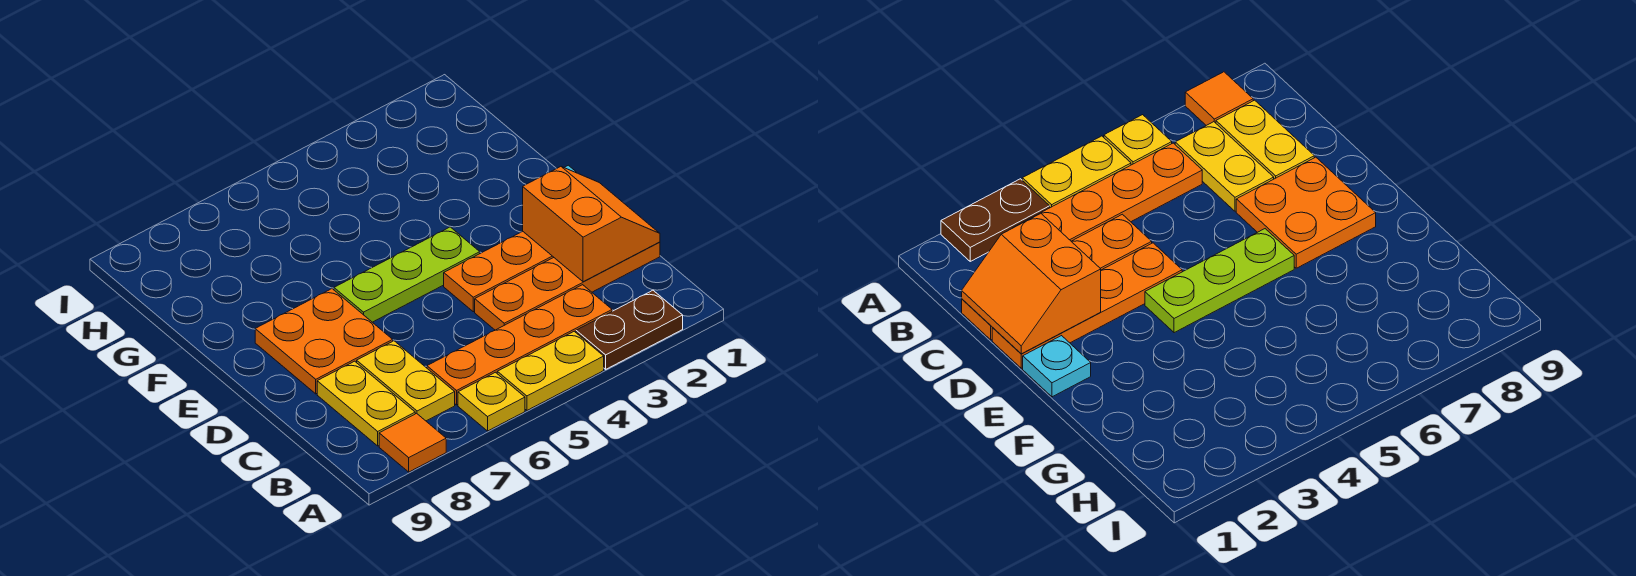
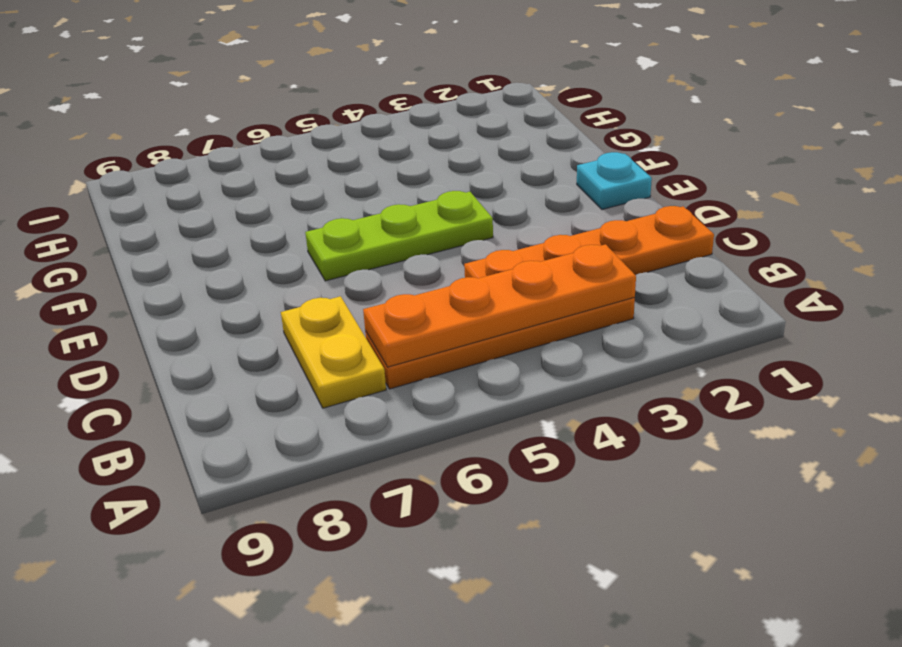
orange plate B3:B6 level 2 -> orange plate D1:D4 level 1
none -> brown plate A2:A3 level 1
none -> yellow plate A4:A5 level 1
none -> yellow plate A6 level 1

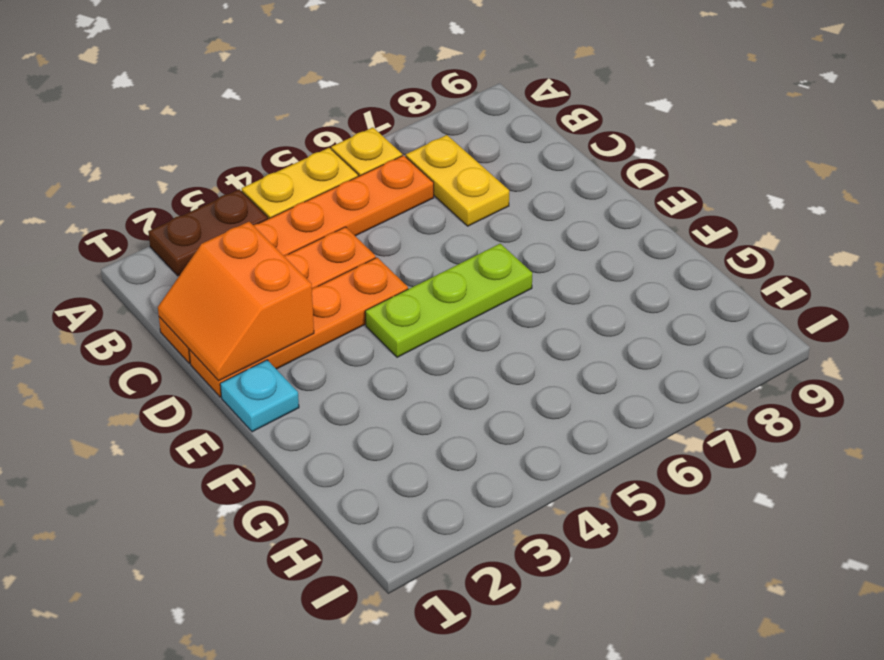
none -> orange tile A8 level 1
none -> yellow plate B8:C8 level 1
none -> orange plate D7:E8 level 1

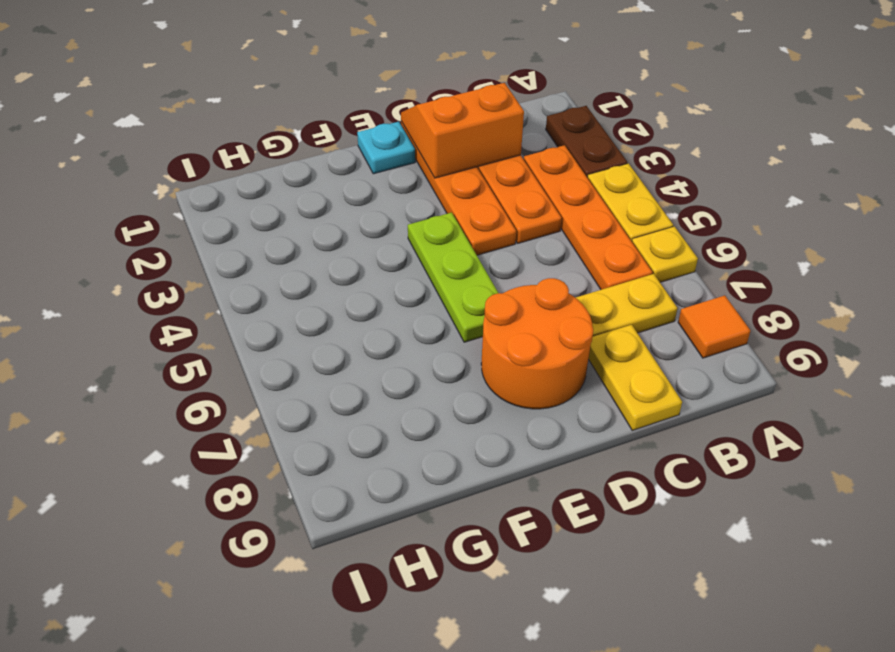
yellow plate C8:C9 level 1 -> yellow plate B8:C8 level 1
orange round brick D7:E8 level 1 -> orange plate D7:E8 level 1

